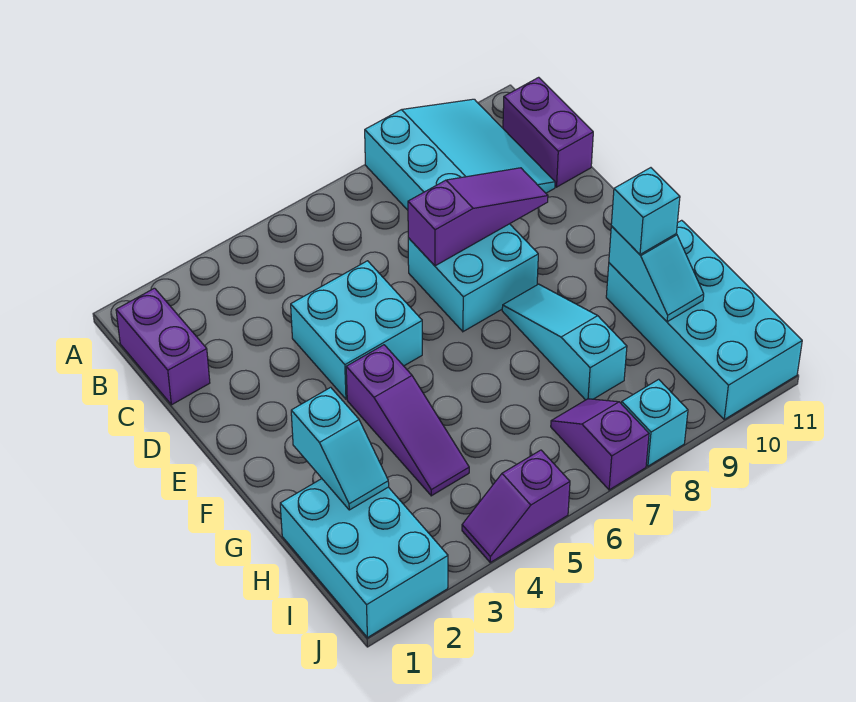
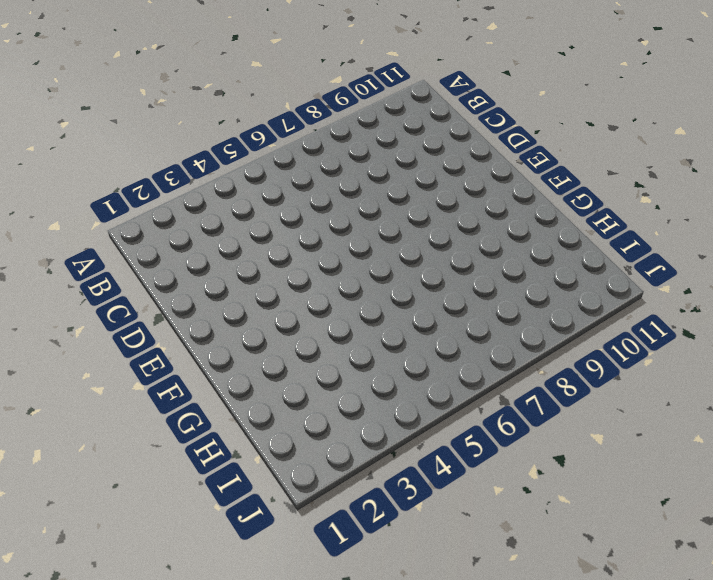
none -> cyan slope A8:C10 level 1 top 8
none -> purple brick B1:C1 level 1
none -> purple brick B11:C11 level 1

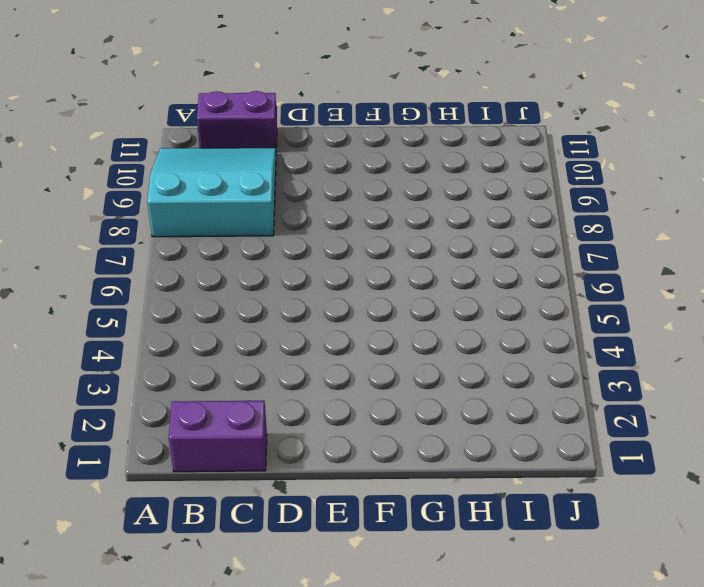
none -> cyan brick D4:E5 level 1
none -> cyan brick D7:E8 level 1
none -> purple slope F4:H4 level 1 top F

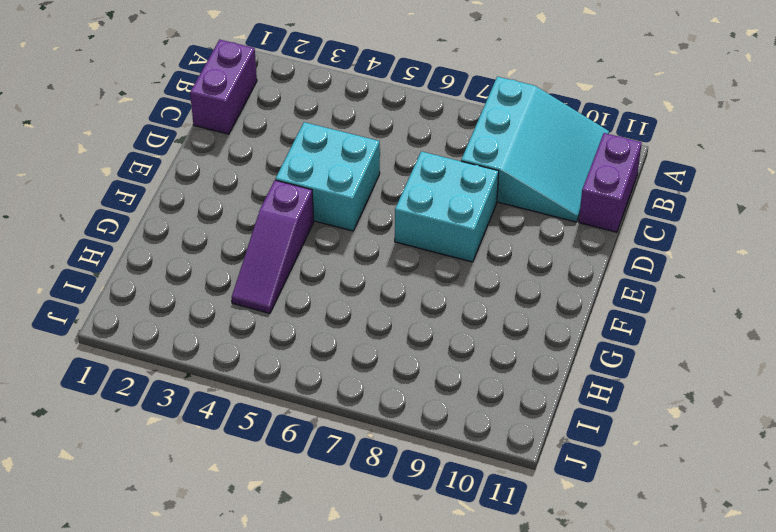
none -> cyan slope F8:H8 level 1 top H
none -> cyan brick G10:J11 level 1
none -> cyan brick H1:J2 level 1

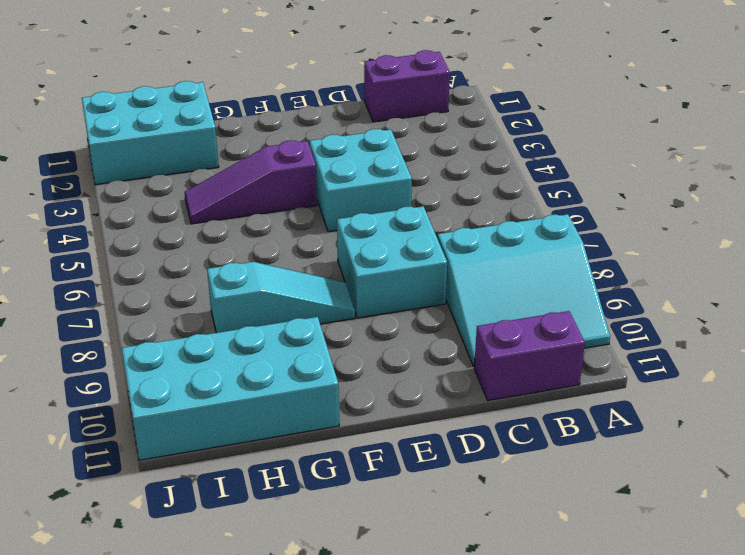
none -> purple slope I7:J7 level 1 top J
none -> purple slope J4:J5 level 1 top 5
none -> cyan brick J8 level 1

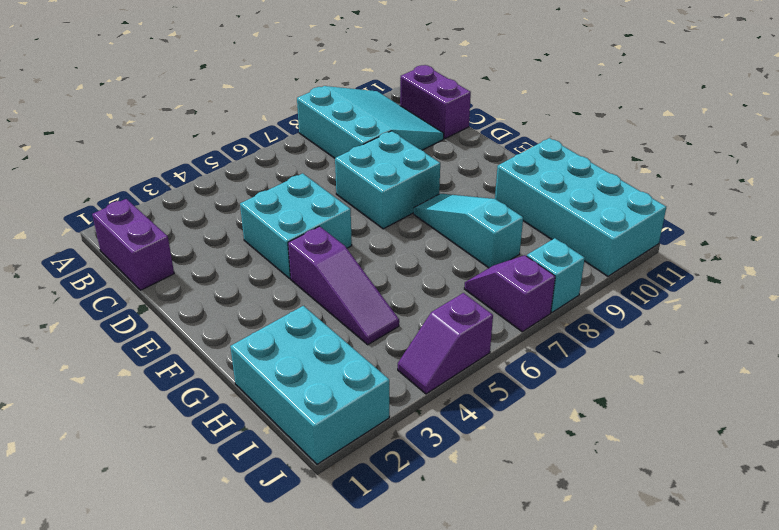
none -> purple slope D7:D9 level 2 top 7
none -> cyan slope G2:H2 level 2 top G
none -> cyan slope G10:H10 level 2 top G

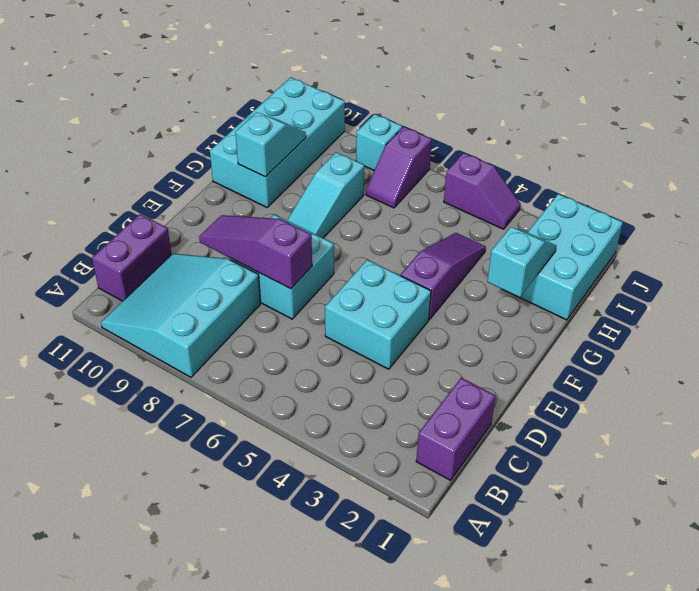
none -> cyan brick G10 level 3

